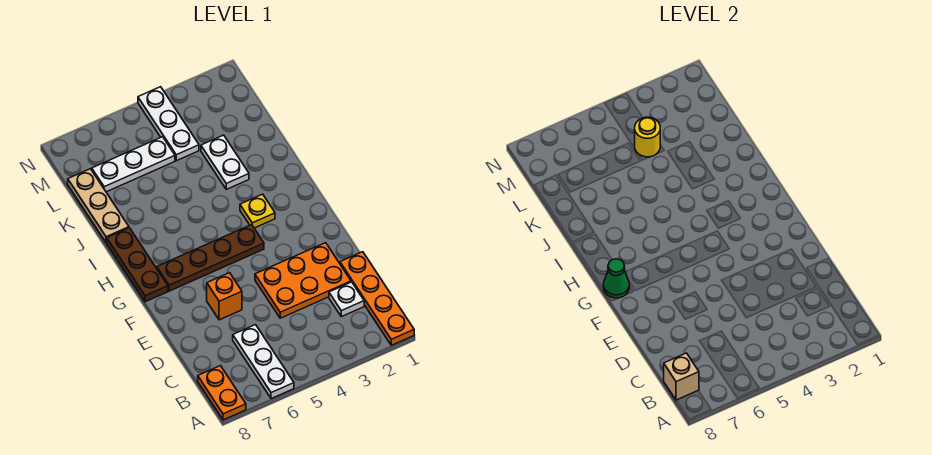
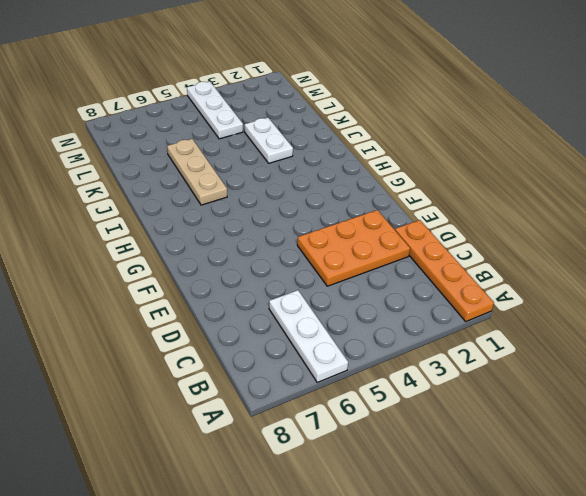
tan plate I6:K6 level 1 -> tan plate J8:L8 level 1
none -> orange plate A8:B8 level 1
none -> white plate C2 level 1
none -> orange brick E6 level 1

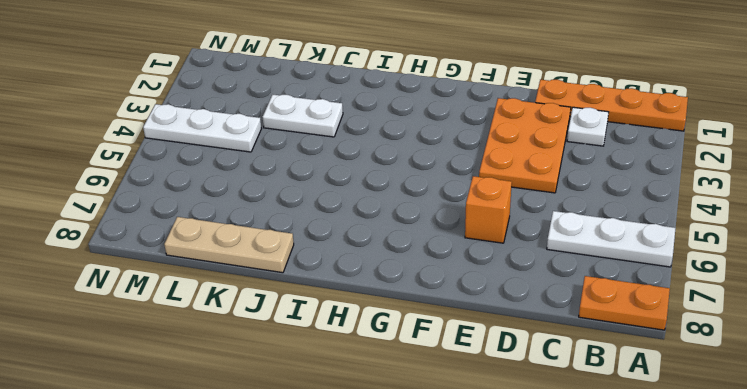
none -> brown plate G4:G7 level 1
none -> brown plate G8:I8 level 1
none -> yellow plate H3 level 1

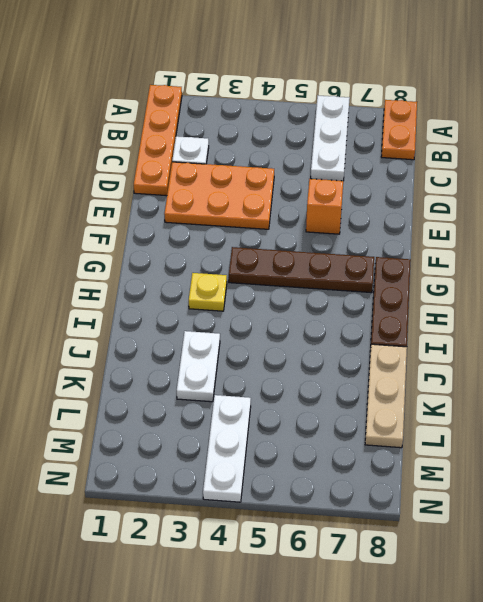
none -> white plate L5:L7 level 1
none -> tan brick B8 level 2
none -> green cone G8 level 2

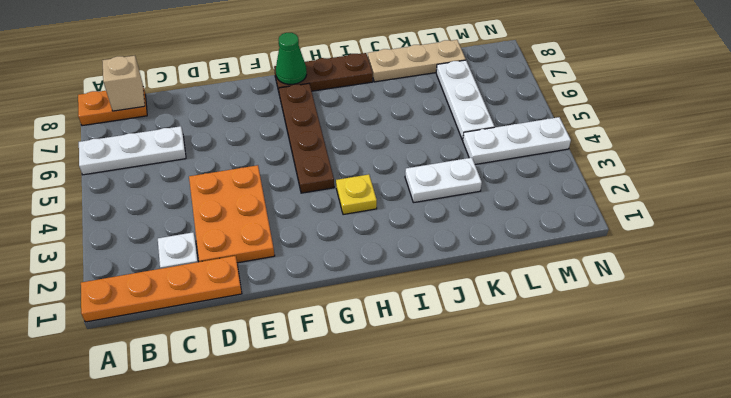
none -> orange brick E6 level 1
none -> yellow round brick L4 level 2

